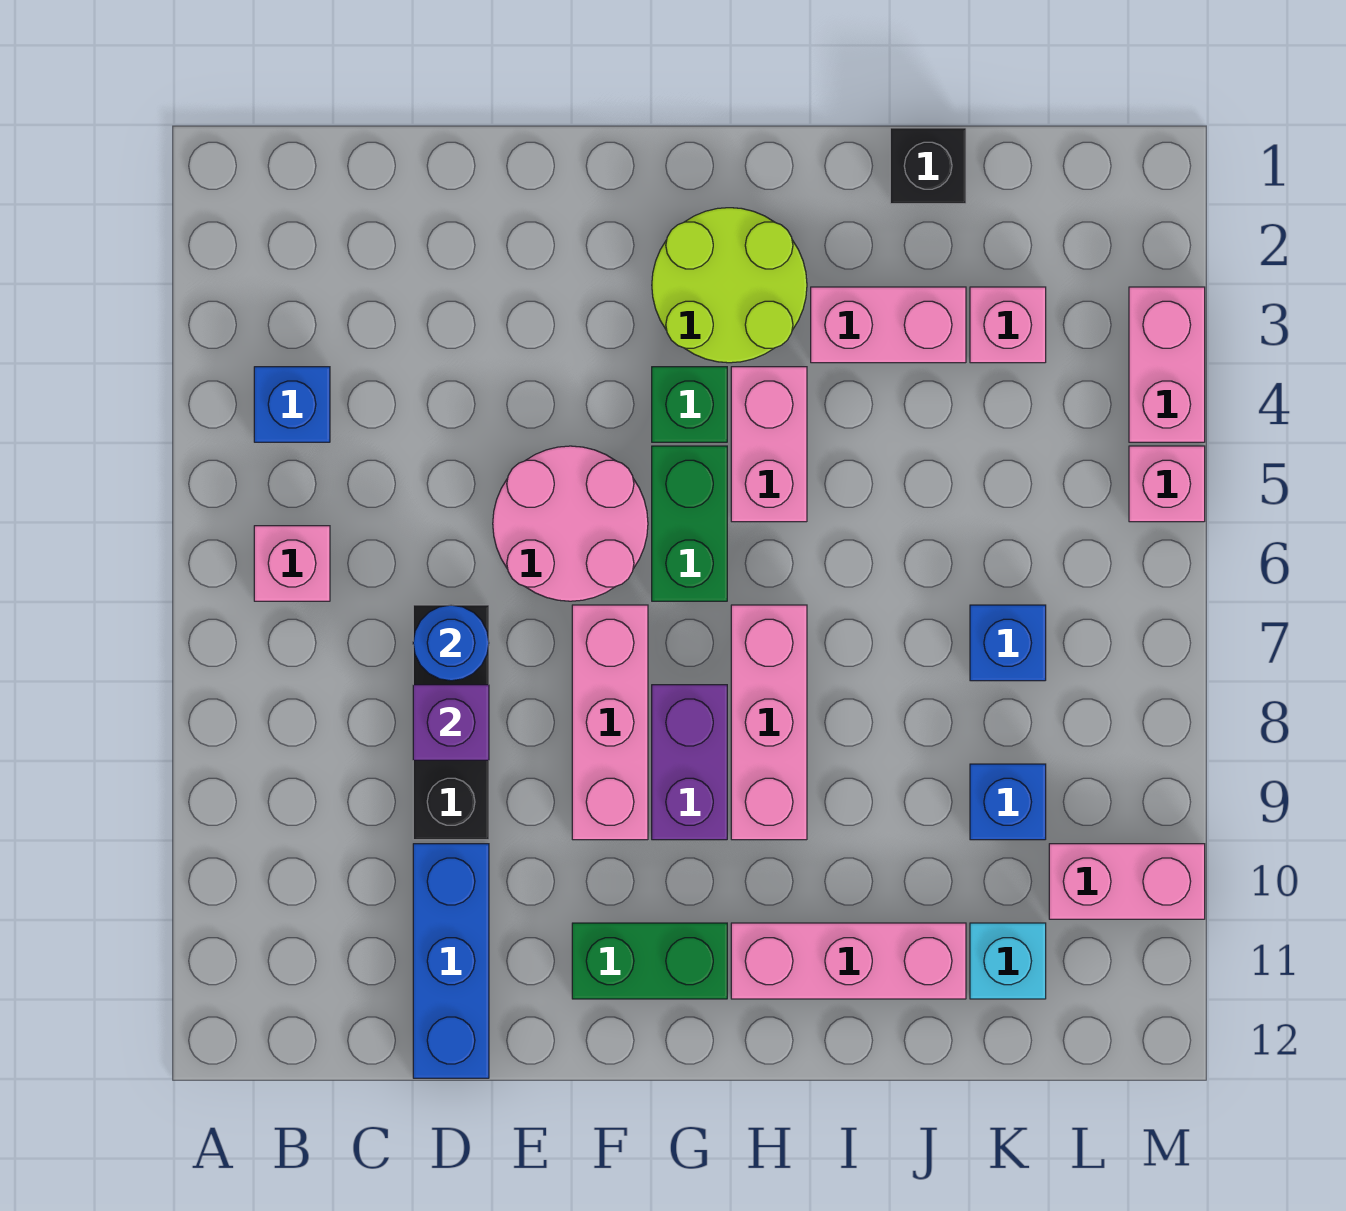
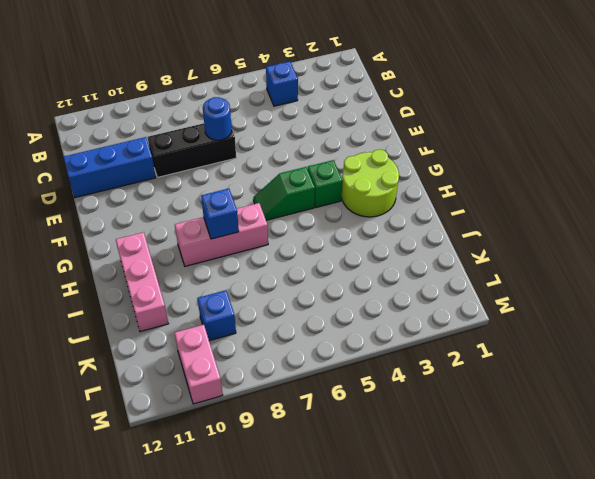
green slope G5:G6 level 1 top 5 -> green brick G5:G6 level 1
blue brick H8 level 2 -> blue brick K7 level 1
none -> pink brick B6 level 1
none -> pink round brick E5:F6 level 1
none -> pink brick F7:F9 level 1

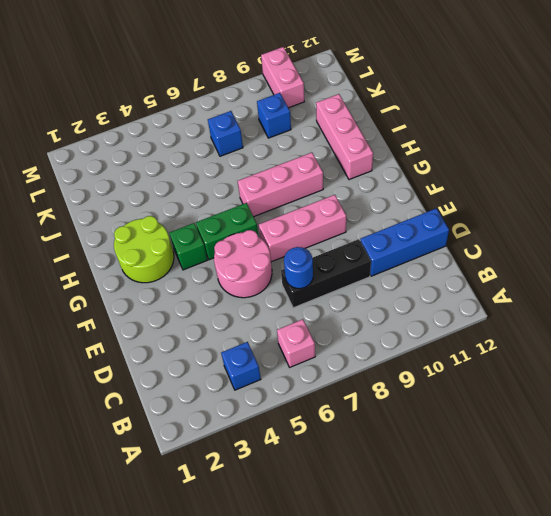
none -> green brick F11:G11 level 1
none -> purple brick G8:G9 level 1
none -> pink brick H4:H5 level 1

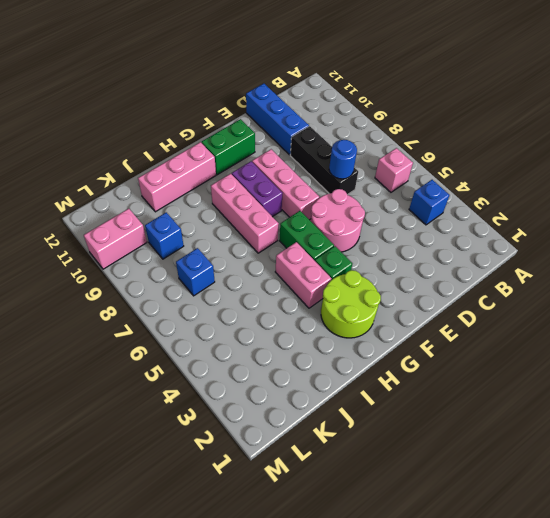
none -> pink brick I3:J3 level 1
none -> black brick J1 level 1
none -> pink brick K3 level 1

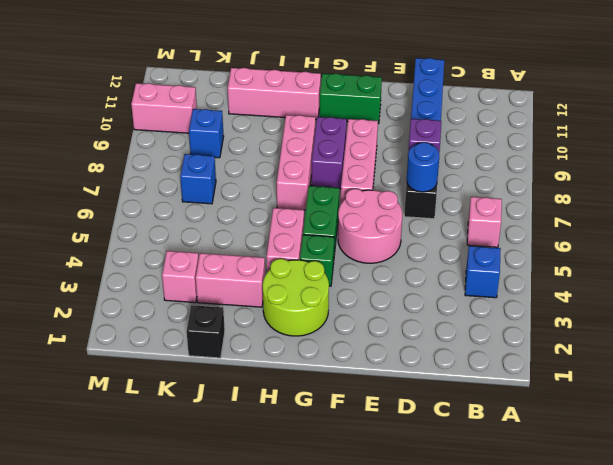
none -> cyan brick K11 level 1
none -> pink brick M3:M4 level 1
none -> pink brick M5 level 1

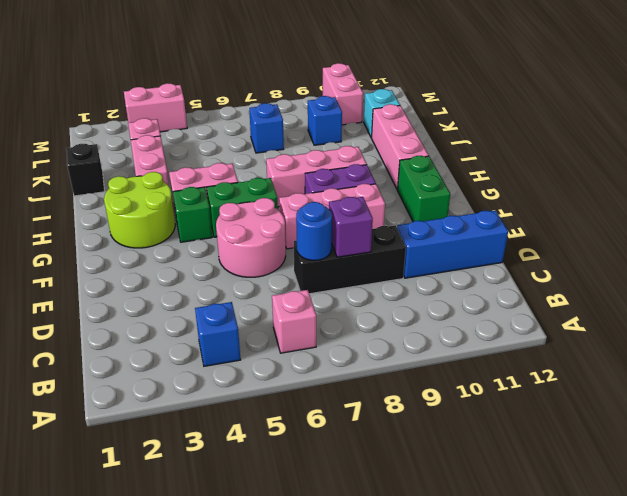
none -> pink brick M5 level 1

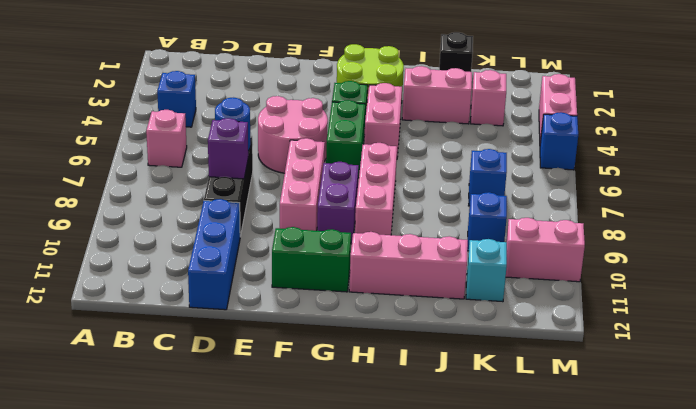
blue brick M5 level 1 -> pink brick M5 level 1

